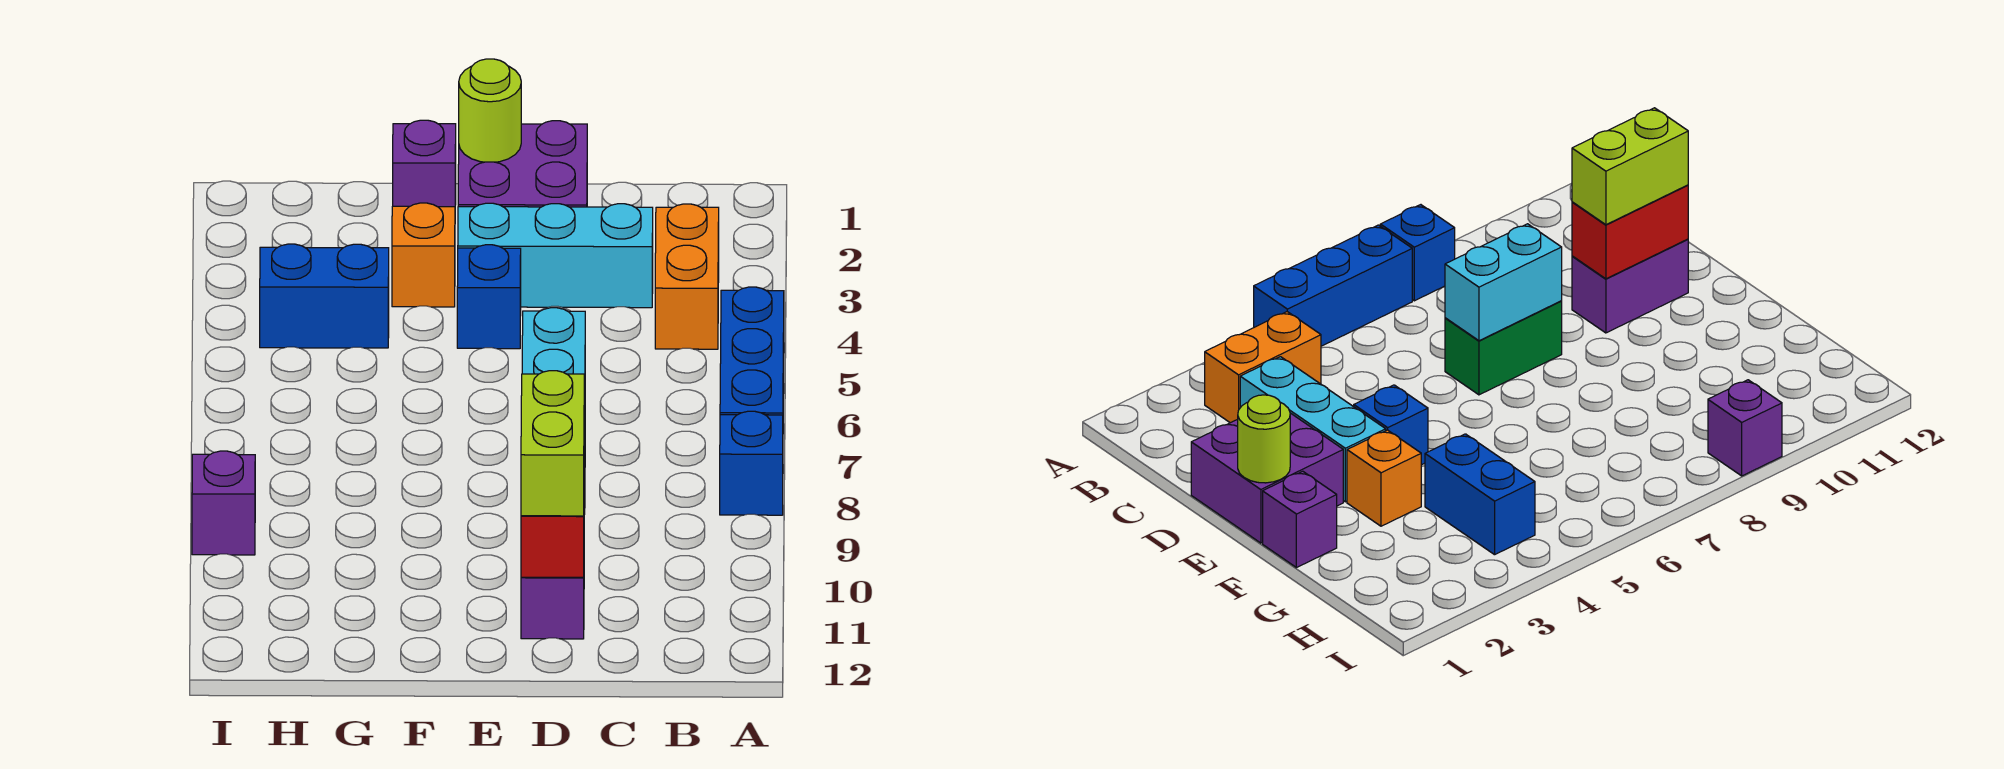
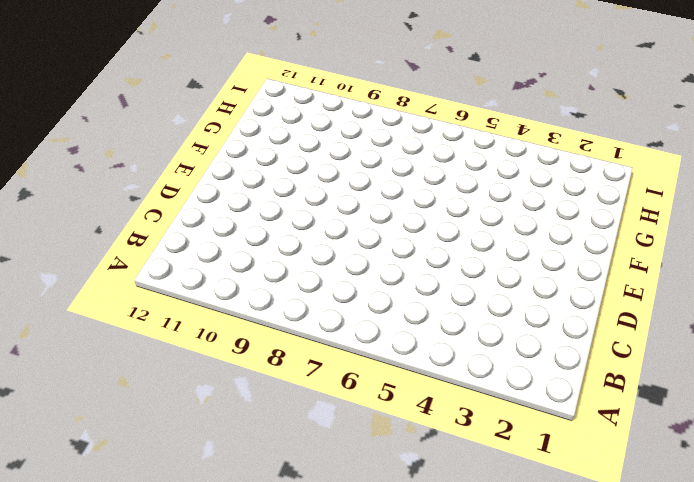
none -> blue brick A5:A7 level 1
none -> blue brick A8 level 1
none -> orange brick B3:B4 level 1

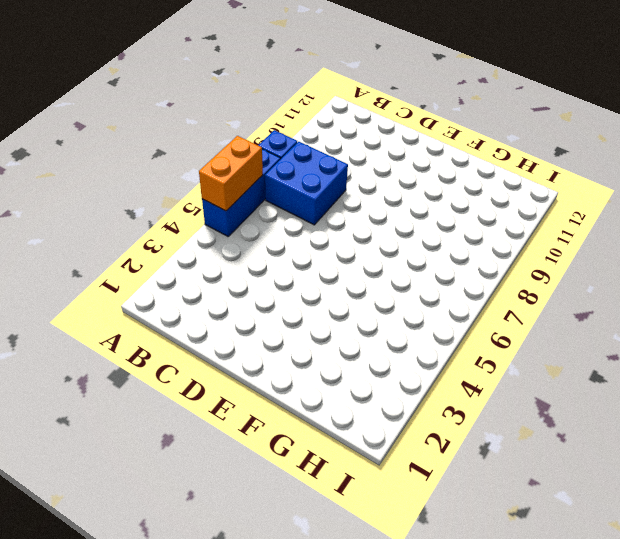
orange brick A5:A6 level 2 -> orange brick B3:B4 level 1
blue brick B7:C8 level 1 -> none
none -> cyan brick C3:E3 level 1
none -> purple brick D1:E2 level 1
none -> green brick D7:D8 level 1

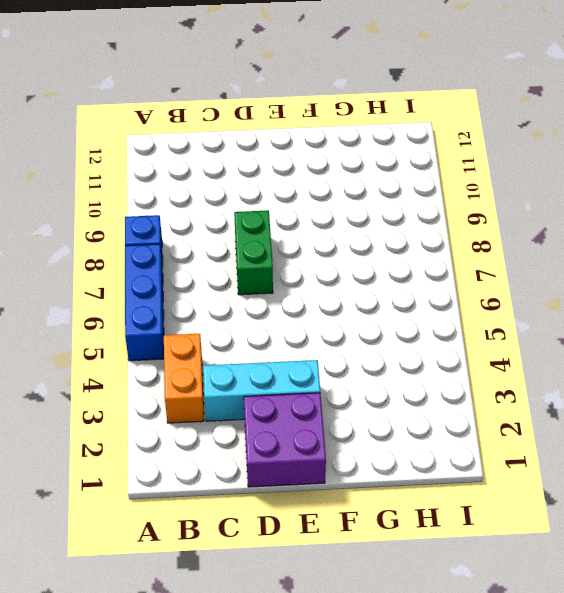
none -> purple brick D10:D11 level 1
none -> blue brick E4 level 1
none -> purple brick F1 level 1

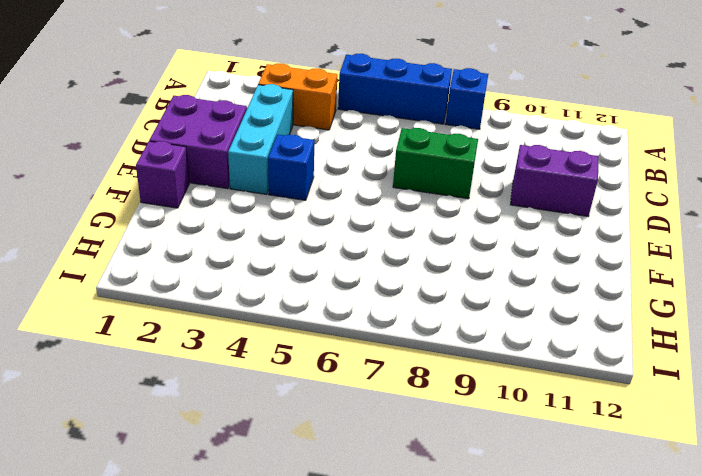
none -> orange brick F3 level 1
none -> blue brick G4:H4 level 1
none -> purple brick I9 level 1

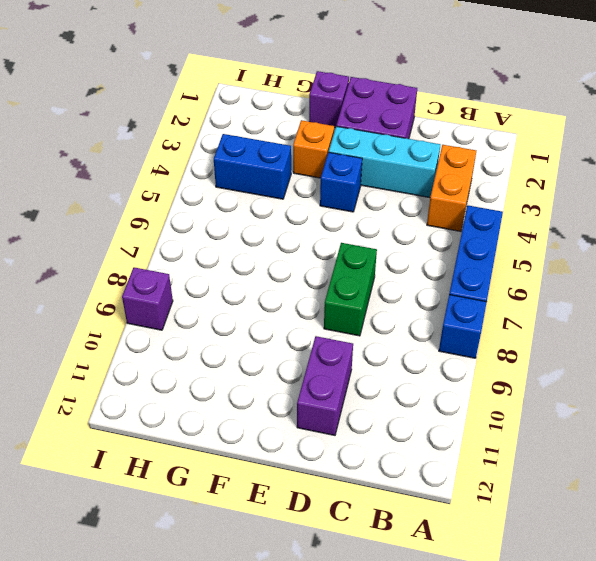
none -> cyan brick D7:D8 level 2
none -> red brick D10:D11 level 2
none -> lime round brick E1 level 2

